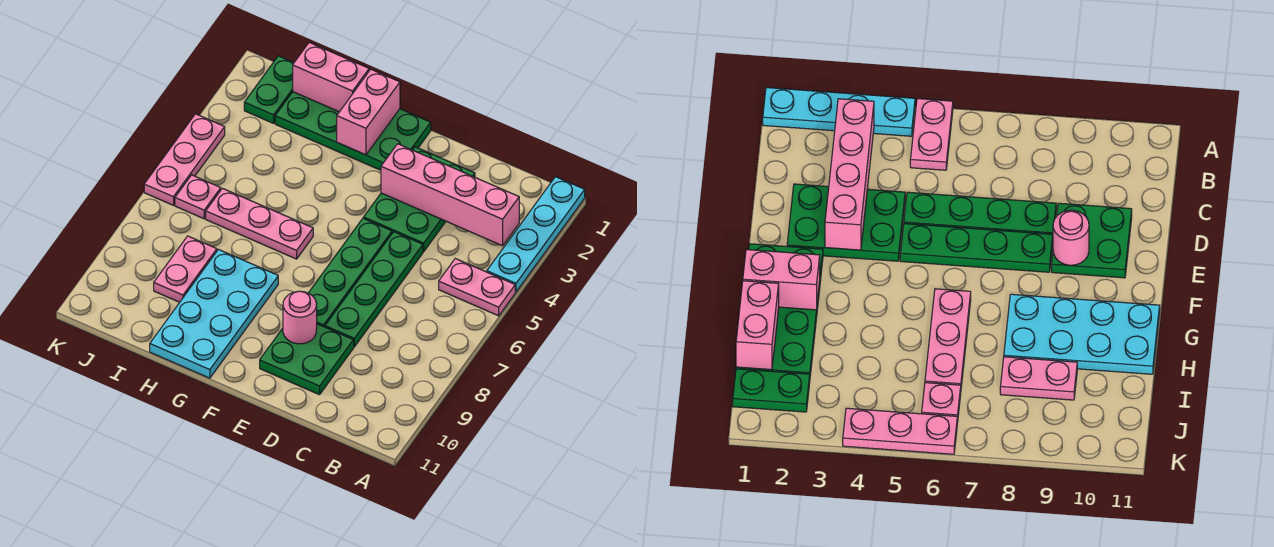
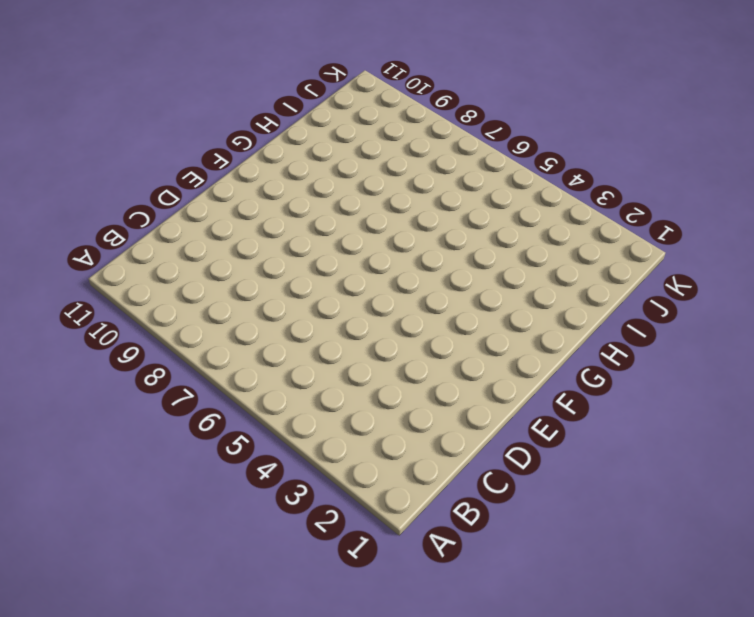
none -> cyan plate A1:A4 level 1
none -> pink plate A5:B5 level 1
none -> green plate D2:E4 level 1

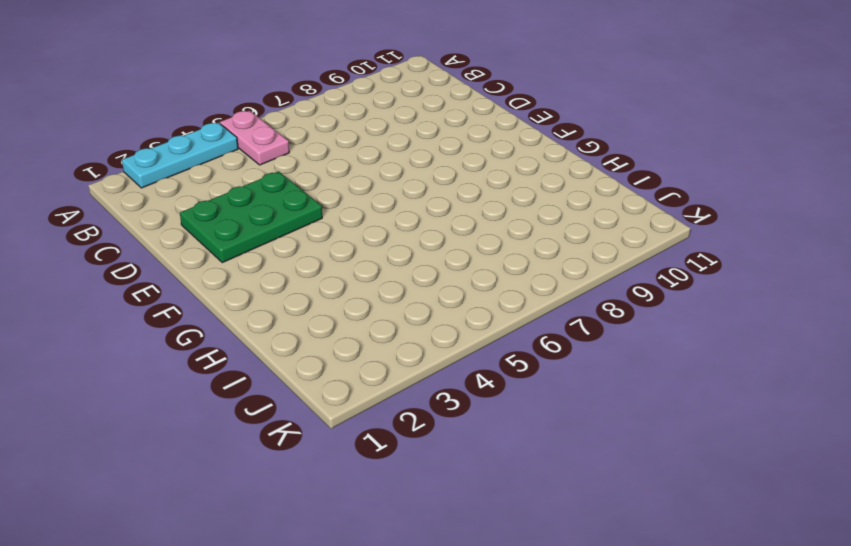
cyan plate A2:A4 level 1 -> cyan plate A1:A4 level 1
none -> green plate D5:D8 level 1
none -> green plate D9:E10 level 1
none -> green plate E5:E8 level 1

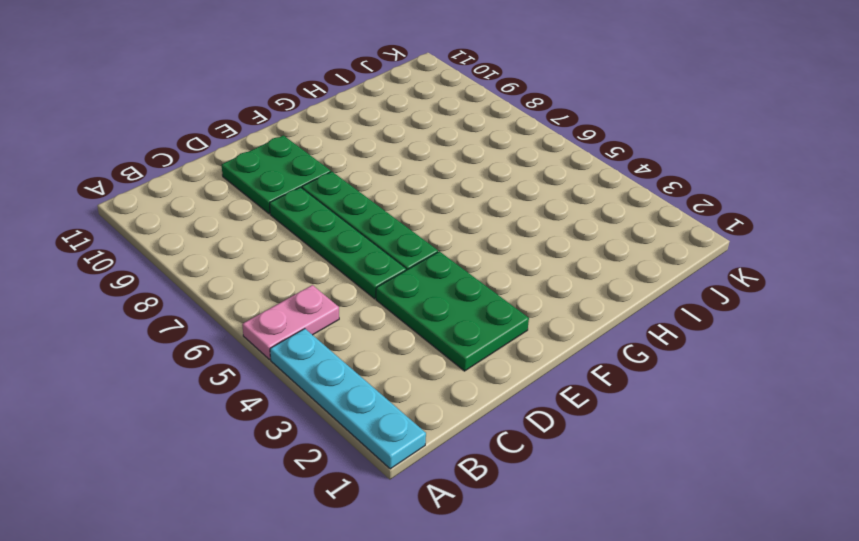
none -> green plate F1:I2 level 1
none -> pink plate G6:I6 level 1
none -> cyan plate G8:H11 level 1

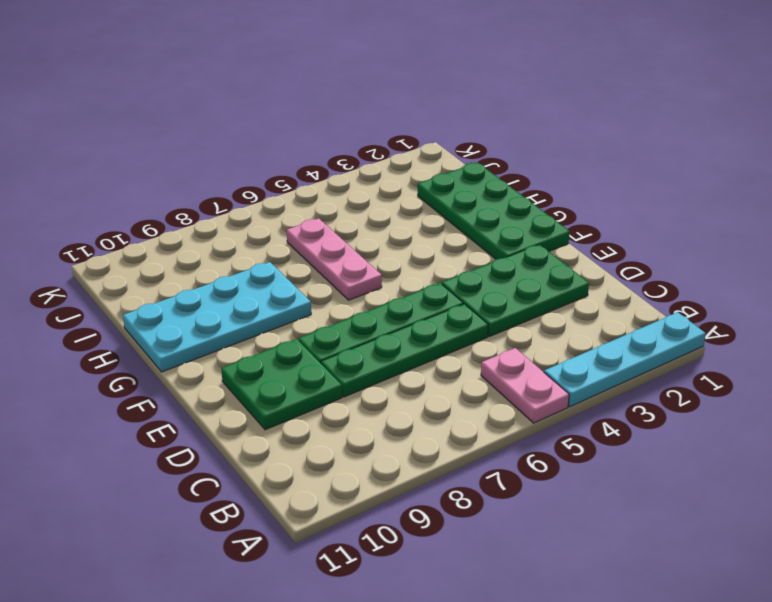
none -> pink plate I8:I9 level 1
none -> green plate J1:J2 level 1
none -> pink plate J6 level 1

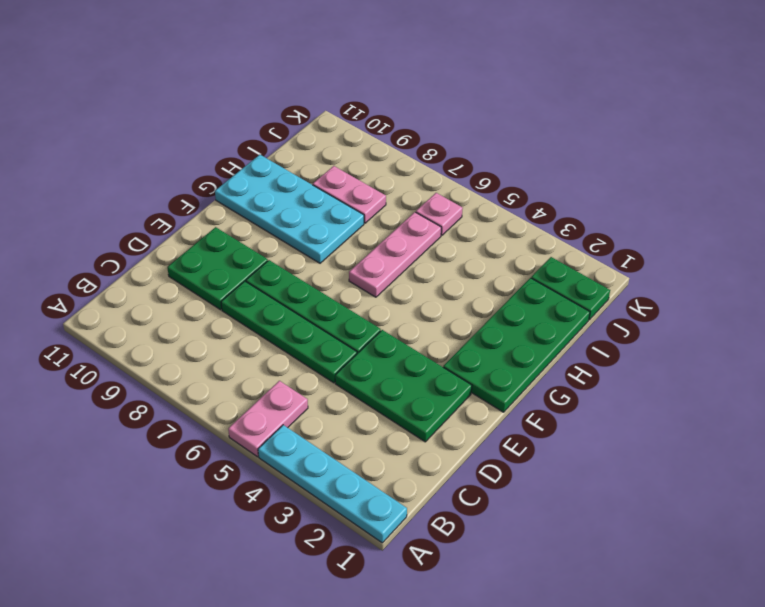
none -> pink plate K4:K6 level 1
none -> pink brick B3:E3 level 2
none -> pink round brick E9 level 2

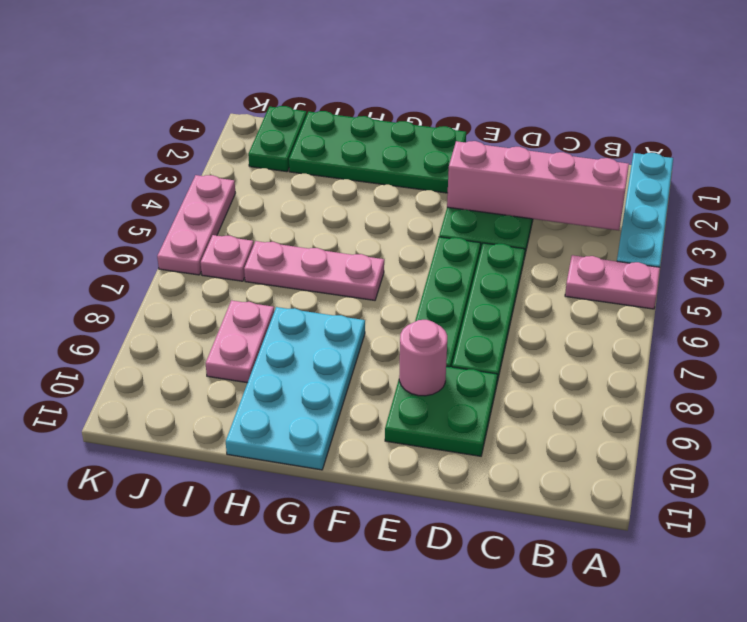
none -> pink brick G1:G2 level 2
none -> pink brick H1:I1 level 2

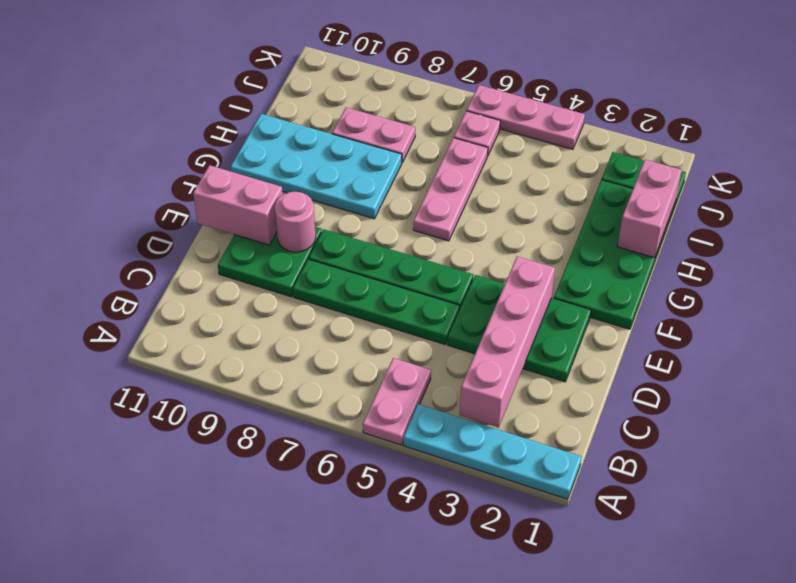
pink brick E10:E11 level 2 -> pink brick G1:G2 level 2

